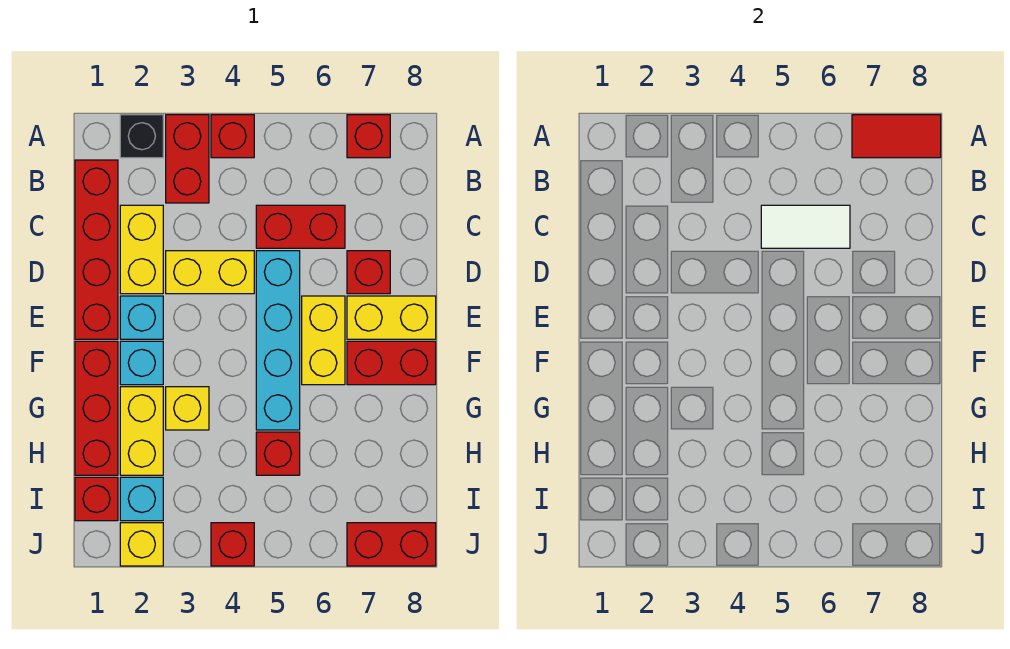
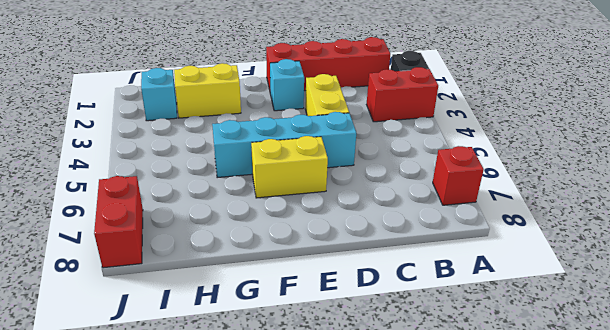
none -> red brick A4 level 1
none -> yellow brick C2:D2 level 1
none -> red brick C5:C6 level 1

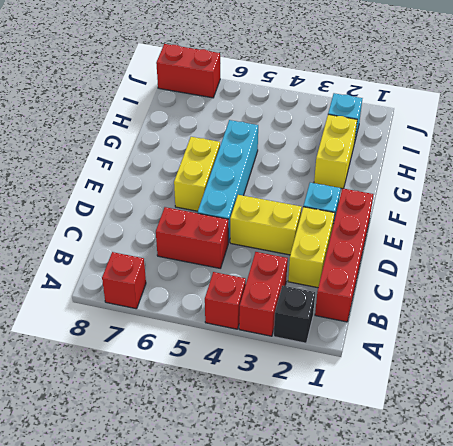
none -> red brick D7 level 1
none -> yellow brick E7:E8 level 1
none -> red brick F1:H1 level 1

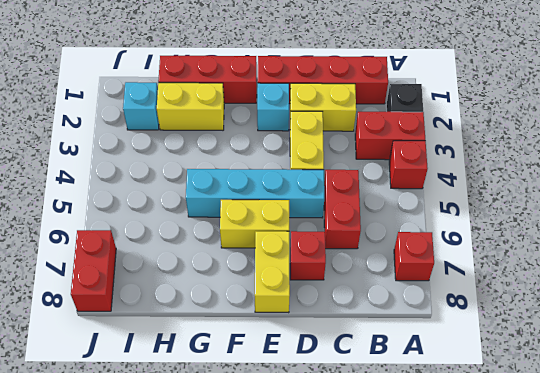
none -> cyan brick F2 level 1
none -> red brick F7:F8 level 1
none -> yellow brick G3 level 1

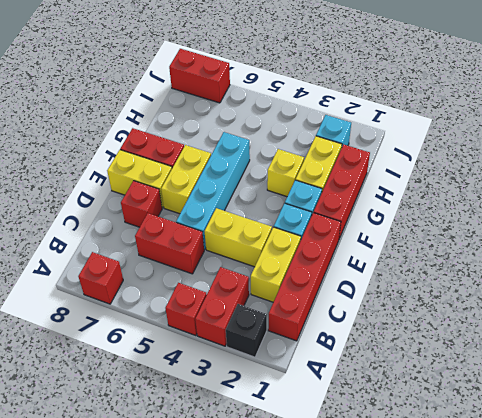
none -> red brick H5 level 1
none -> red brick I1 level 1
none -> yellow brick J2 level 1

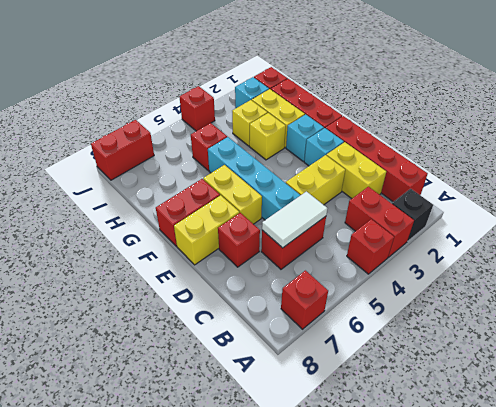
yellow brick H3 level 1 -> yellow brick J2 level 1
none -> red tile A7:A8 level 2

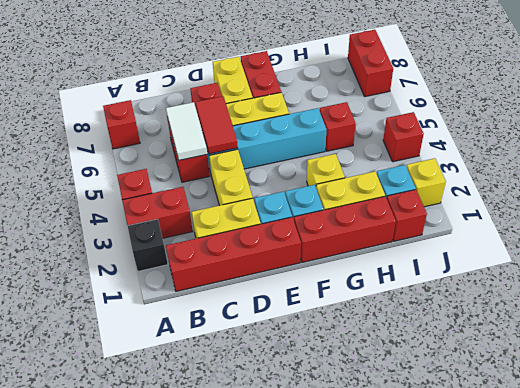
red tile D5:D6 level 2 -> red tile A7:A8 level 2

